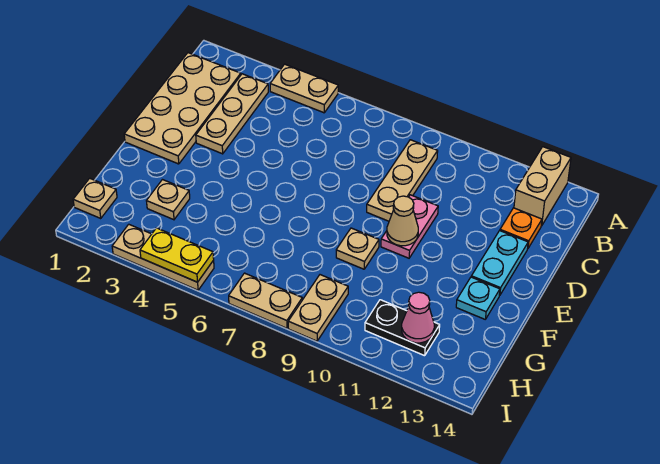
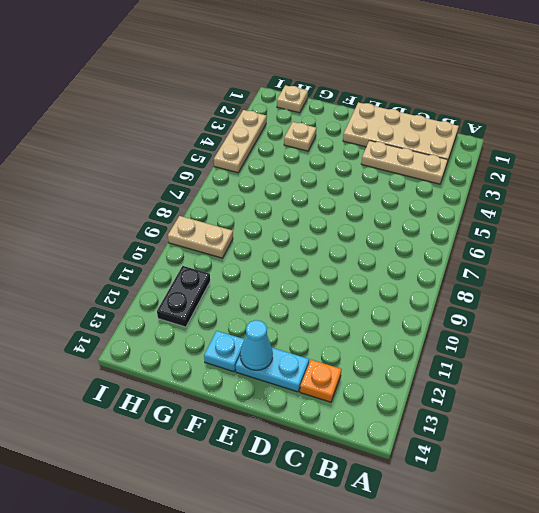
cyan cone E13 level 2 -> none
none -> tan plate A4:A5 level 1
none -> tan brick A13:B13 level 1
none -> tan plate B9:D9 level 1

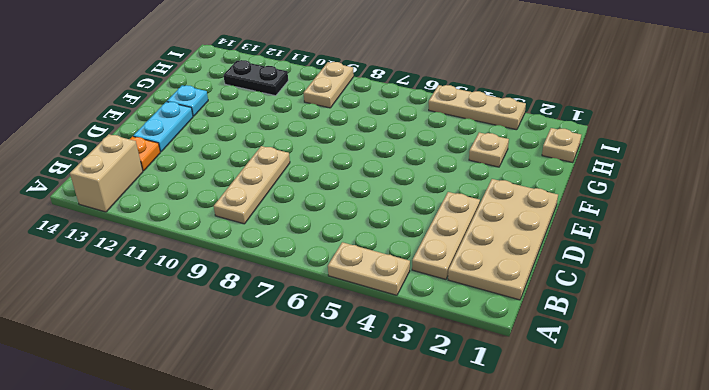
none -> pink plate D10:E10 level 1
none -> tan plate F9 level 1
none -> tan plate I7:I8 level 1

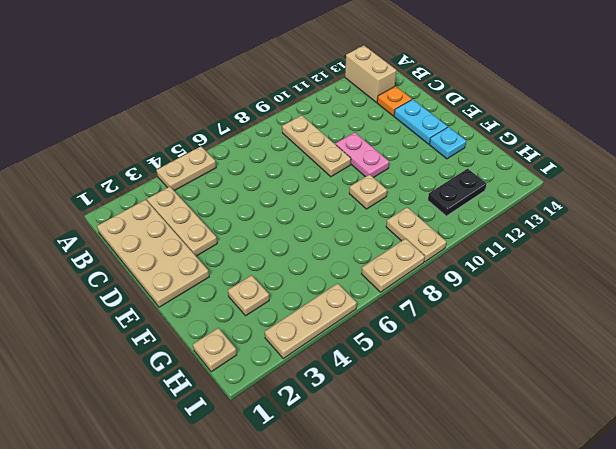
none -> tan cone E10 level 2
none -> pink cone H12 level 2
none -> yellow plate I4:I5 level 2

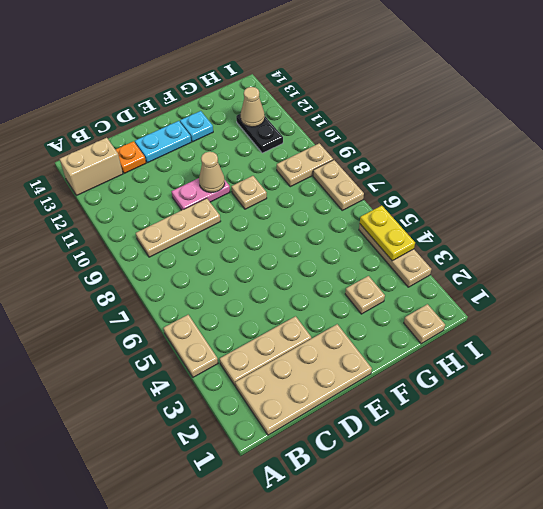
tan cone H12 level 2 -> pink cone H12 level 2

